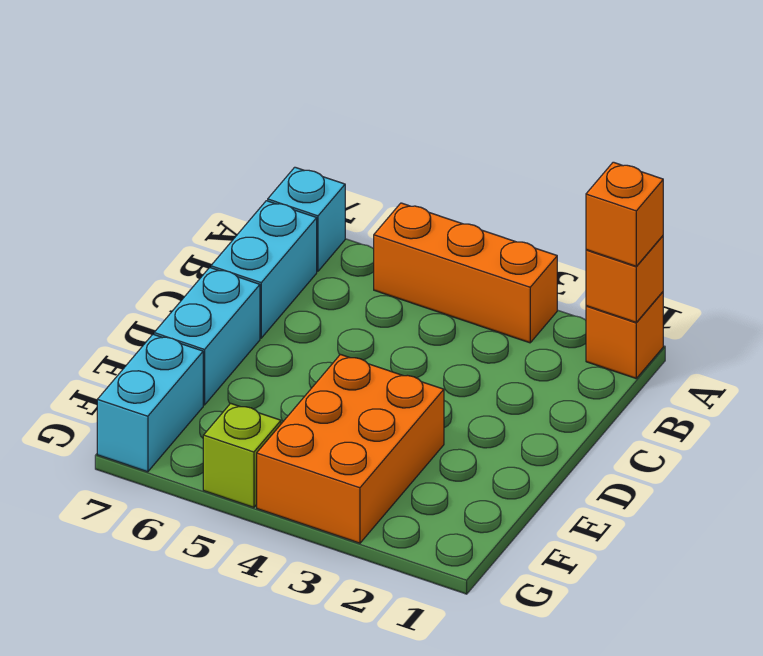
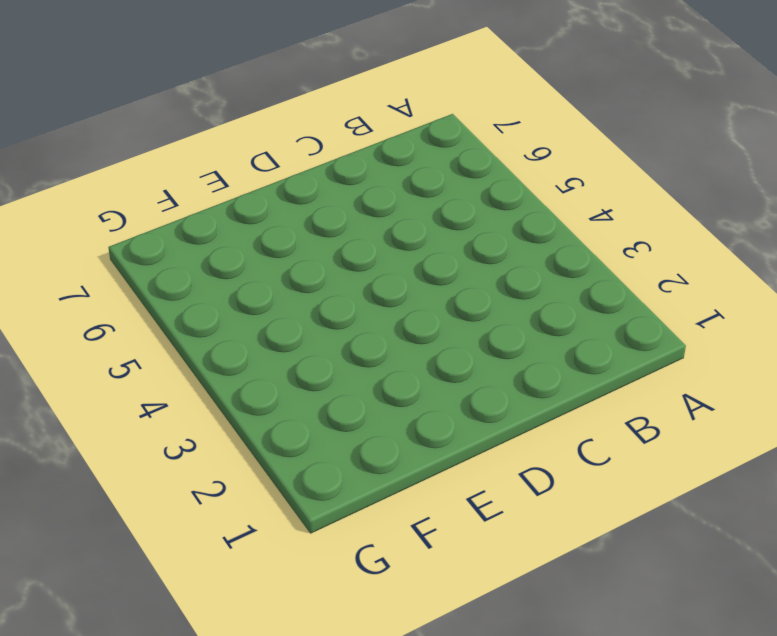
none -> orange brick A1 level 1
none -> orange brick A3:A5 level 1

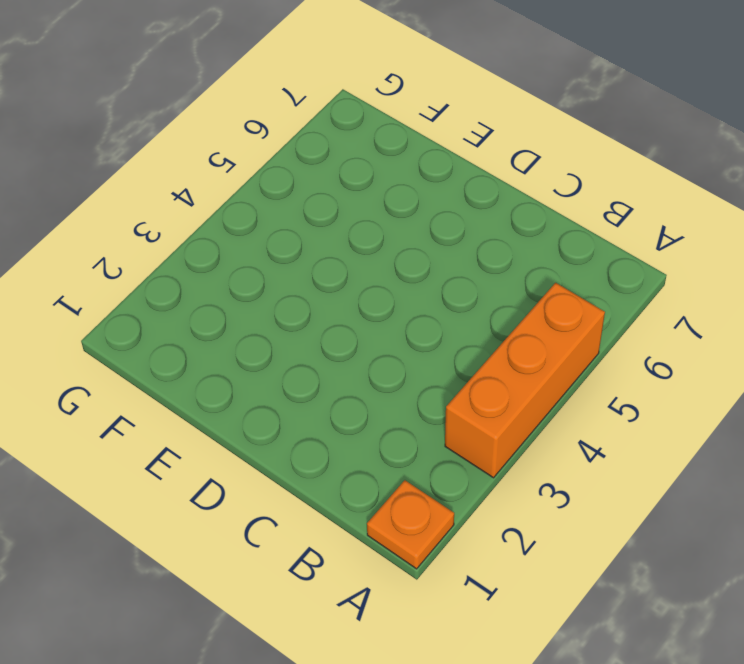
orange plate A1 level 1 -> orange brick A1 level 1
none -> cyan brick A7 level 1
none -> cyan brick B7:C7 level 1

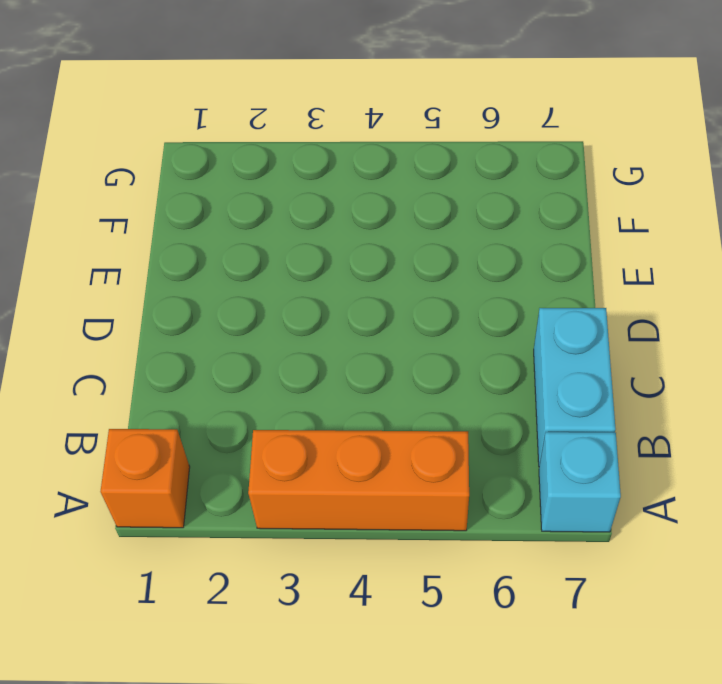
none -> cyan brick D7:E7 level 1
none -> orange brick E3:G4 level 1

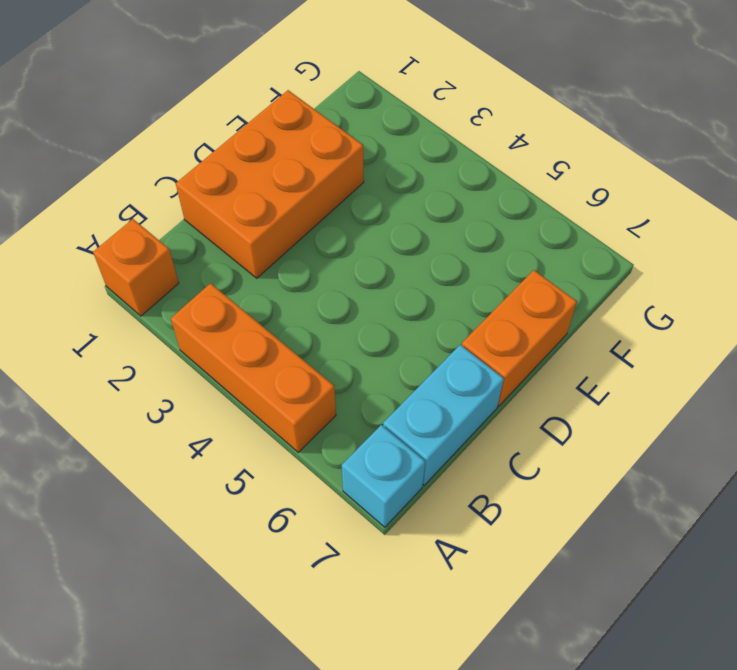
orange brick C1:E2 level 1 -> orange brick E3:G4 level 1
orange brick D7:E7 level 1 -> cyan brick D7:E7 level 1
none -> cyan brick F7:G7 level 1
none -> lime brick G5 level 1

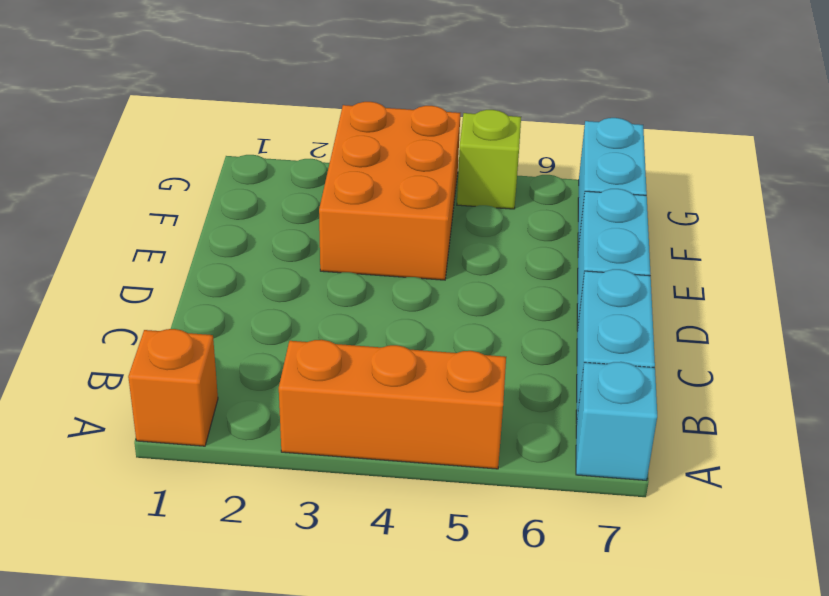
none -> orange brick A1 level 2
none -> orange brick A1 level 3

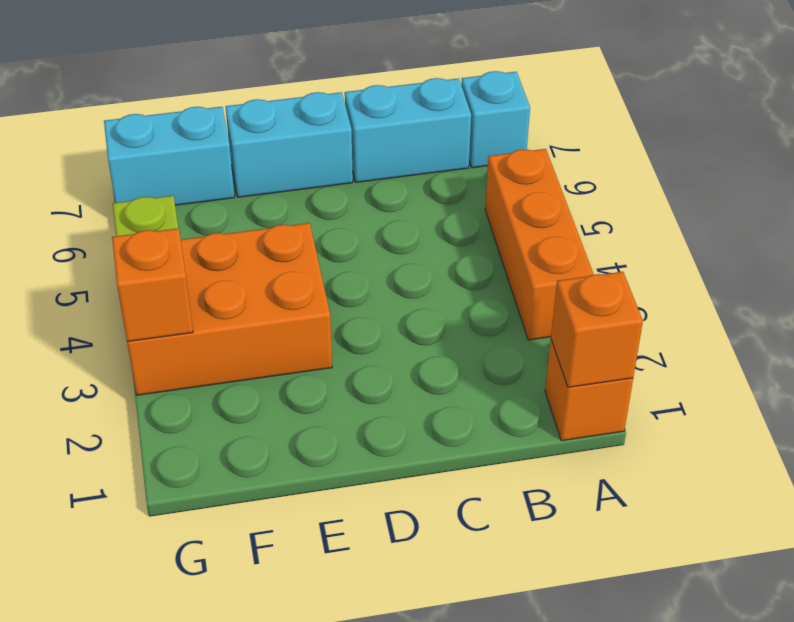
orange brick G3 level 2 -> orange brick A1 level 3

